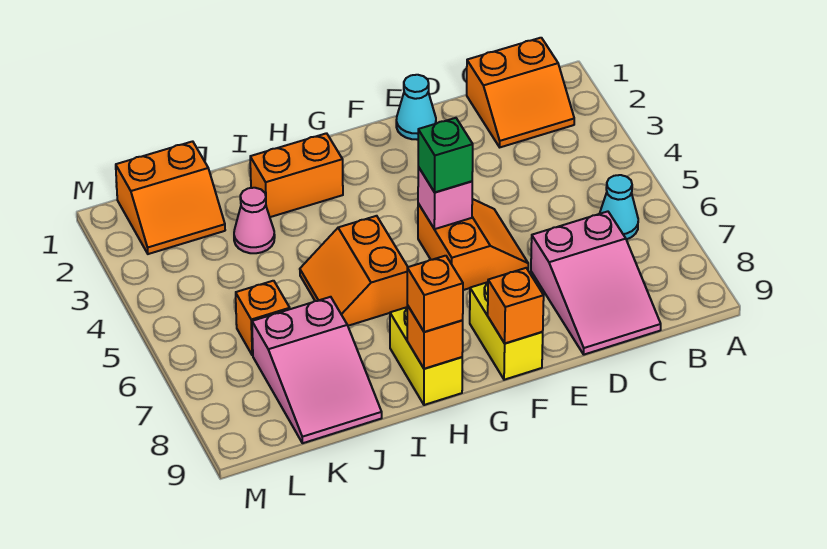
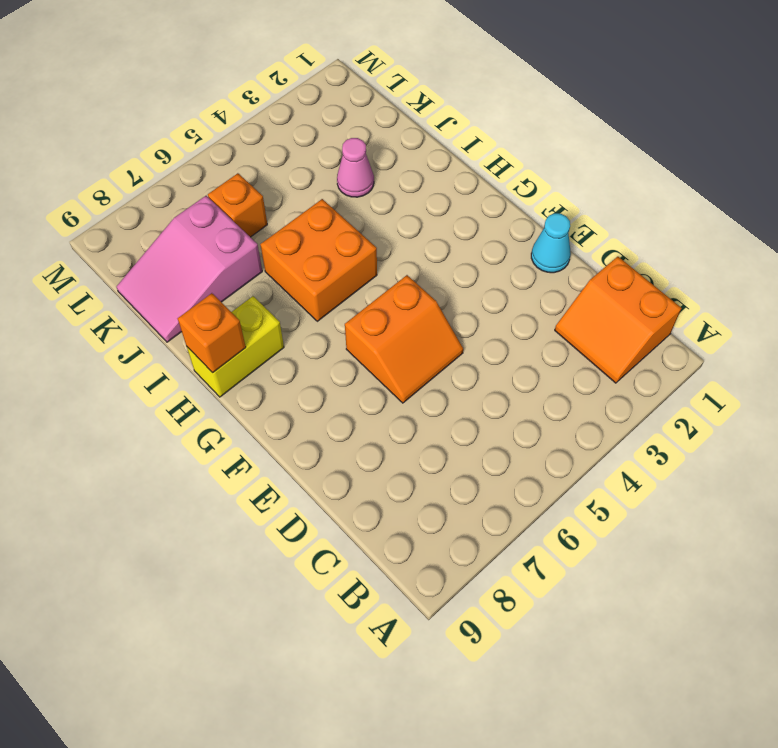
orange brick H5:I6 level 1 -> orange slope H5:I6 level 1 top H
none -> cyan cone B6 level 1
none -> pink slope C7:D9 level 1 top 7
none -> yellow brick F8:F9 level 1

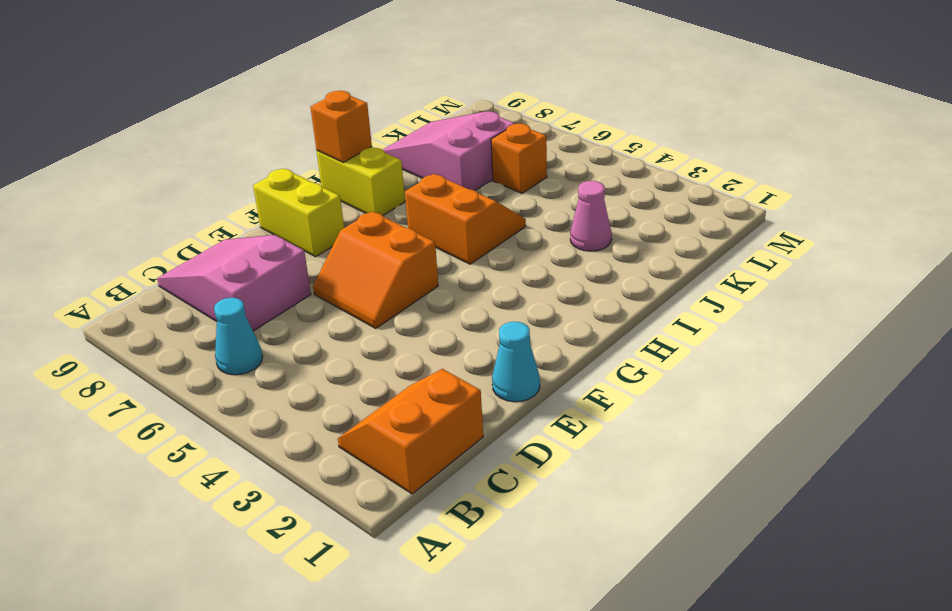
none -> orange brick H2:I2 level 1
none -> orange slope K1:L2 level 1 top 1
none -> pink brick F5 level 2

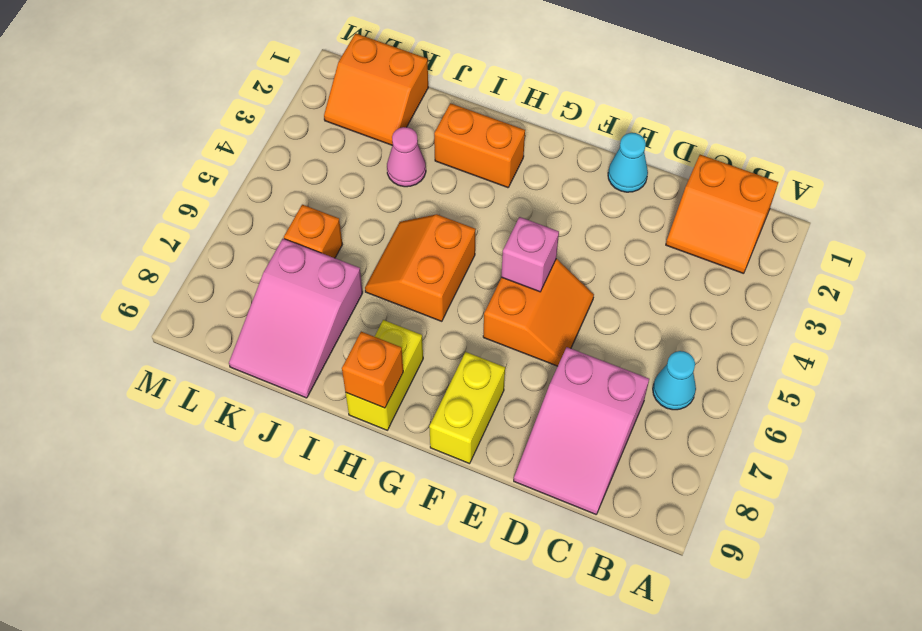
none -> orange brick F9 level 2
none -> green brick F5 level 3
none -> orange brick H9 level 3

